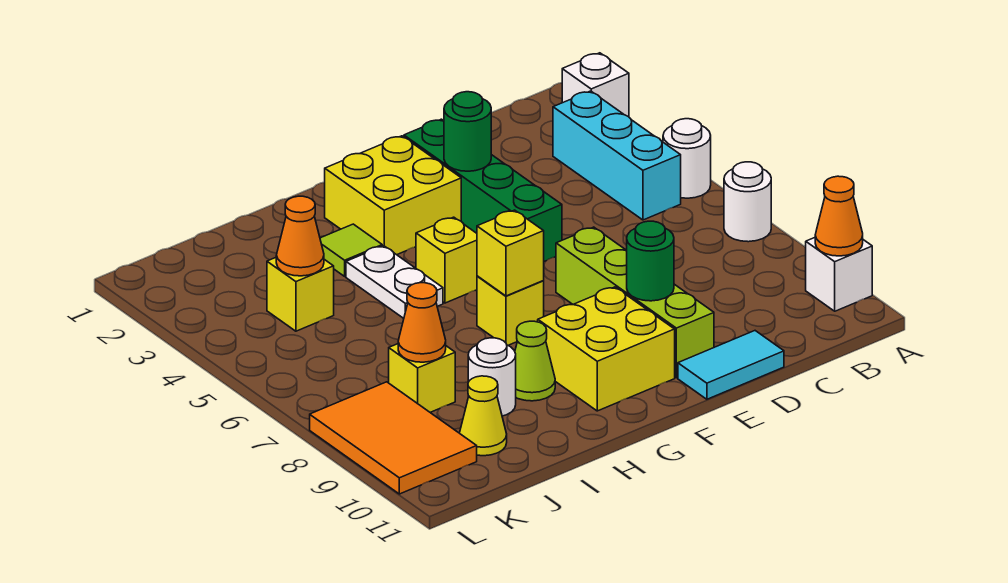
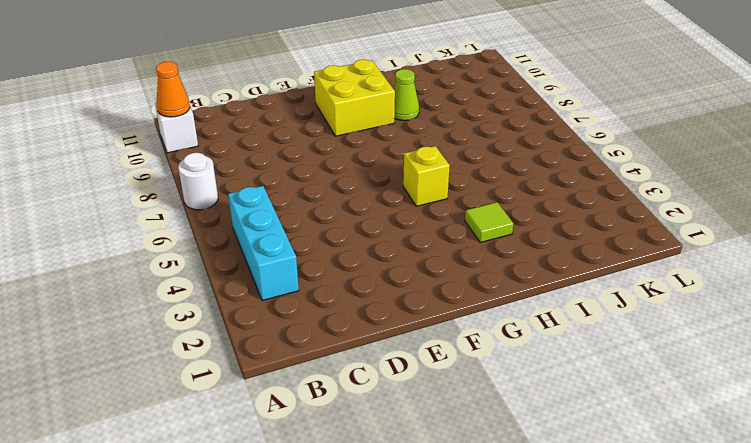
none -> white brick A2 level 1
none -> white round brick A5 level 1
none -> cyan tile D11:E11 level 1

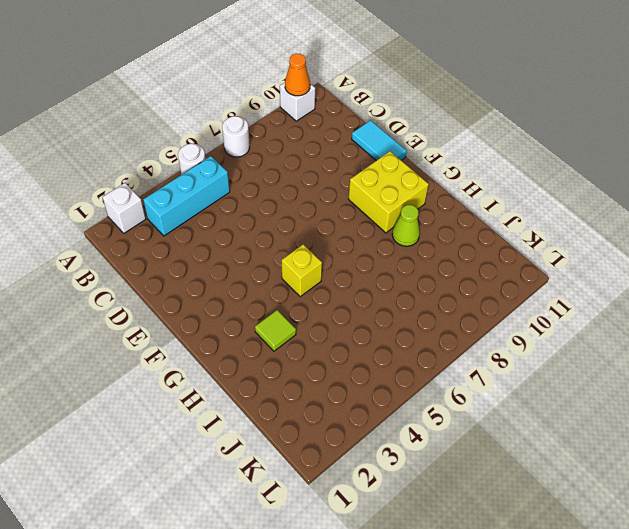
none -> green brick E2:E5 level 1
none -> lime brick E7:E10 level 1
none -> yellow brick F2:G3 level 1

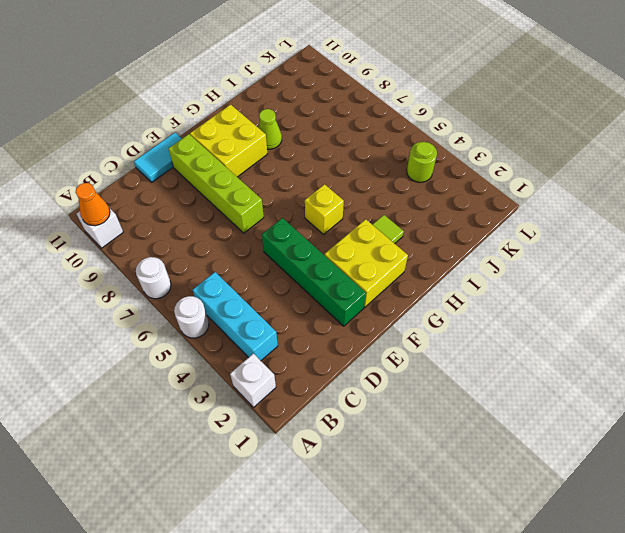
lime round brick K4 level 1 -> none
none -> yellow brick G7 level 1
none -> white plate H4:H5 level 1
none -> white round brick I9 level 1

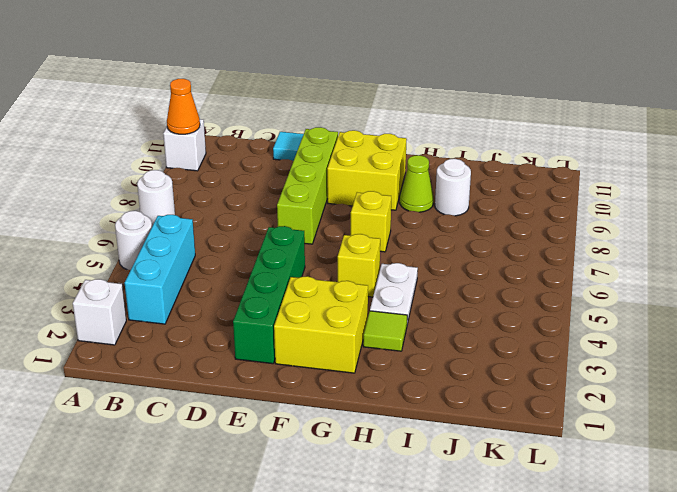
none -> yellow brick J4 level 1
none -> yellow brick J8 level 1
none -> yellow cone J10 level 1

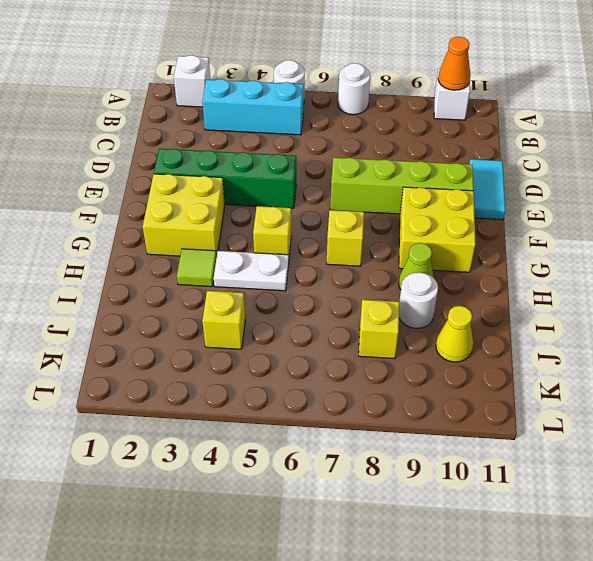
none -> orange tile K8:L10 level 1
none -> green round brick E3 level 2
none -> green round brick E9 level 2

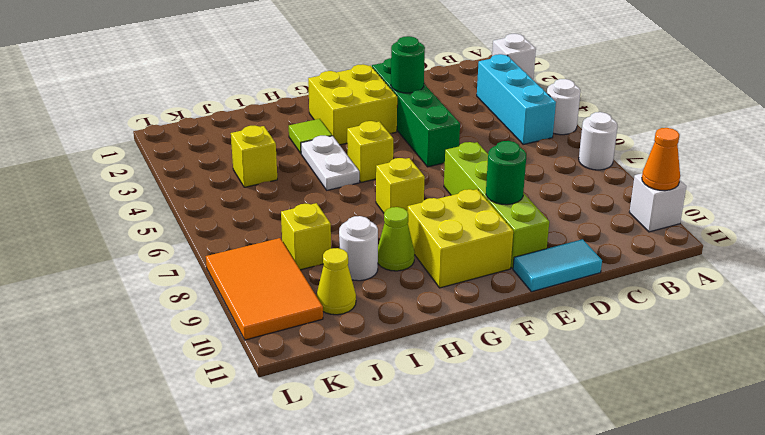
none -> yellow brick G7 level 2
none -> orange cone J4 level 2
none -> orange cone J8 level 2

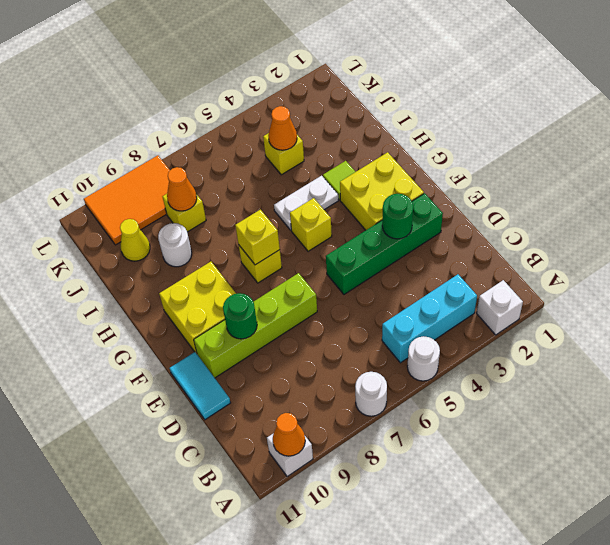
none -> lime cone H9 level 1

